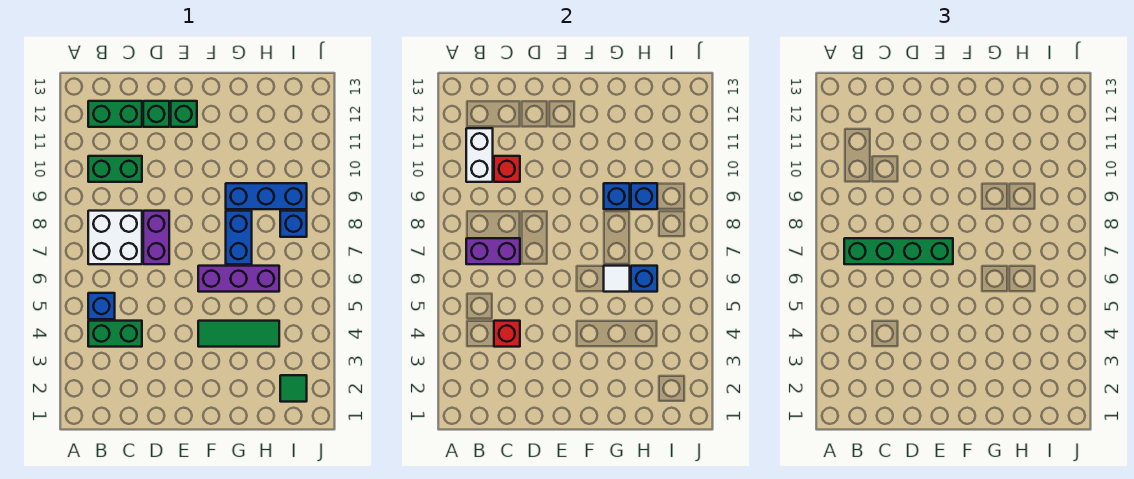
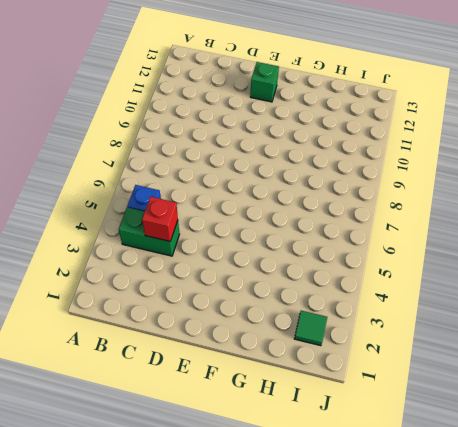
none -> white brick B7:C8 level 1
none -> green brick B10:C10 level 1
none -> green brick B12:C12 level 1

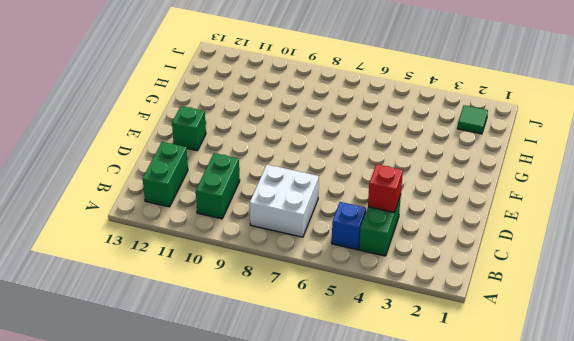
none -> purple brick D7:D8 level 1
none -> green brick D12 level 1
none -> green tile F4:H4 level 1

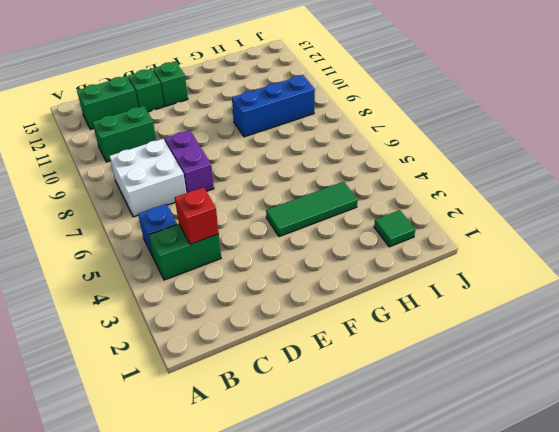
none -> purple brick F6:H6 level 1
none -> blue brick G7:G8 level 1
none -> blue brick I8 level 1

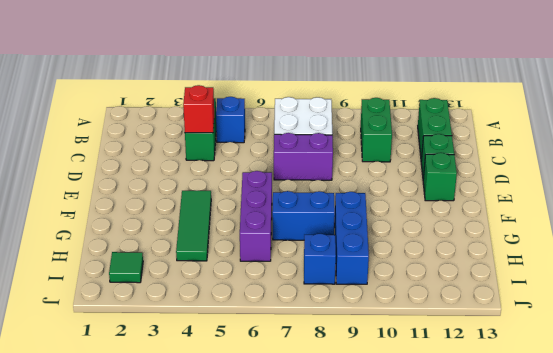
none -> purple brick B7:C7 level 2
none -> white brick B10:B11 level 2
none -> red brick C10 level 2

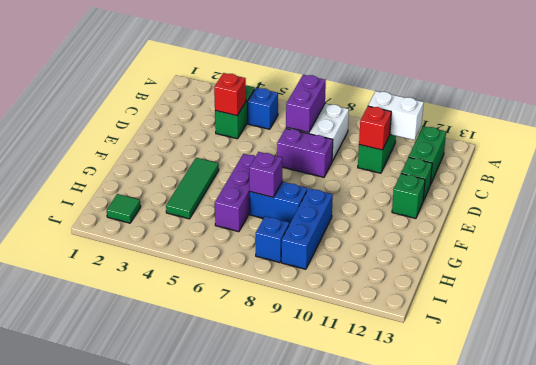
purple brick G7 level 2 -> none
none -> white tile G6 level 2
none -> blue brick G9 level 2
none -> blue brick H6 level 2

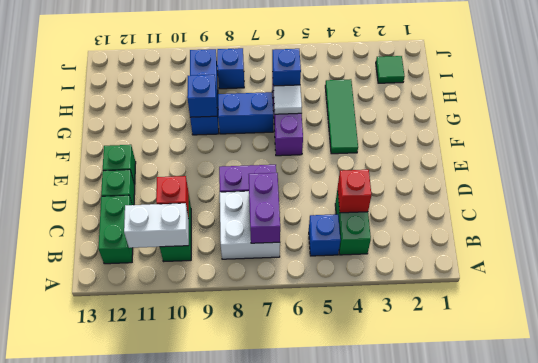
none -> blue brick H9 level 2
none -> green brick B7:E7 level 3

